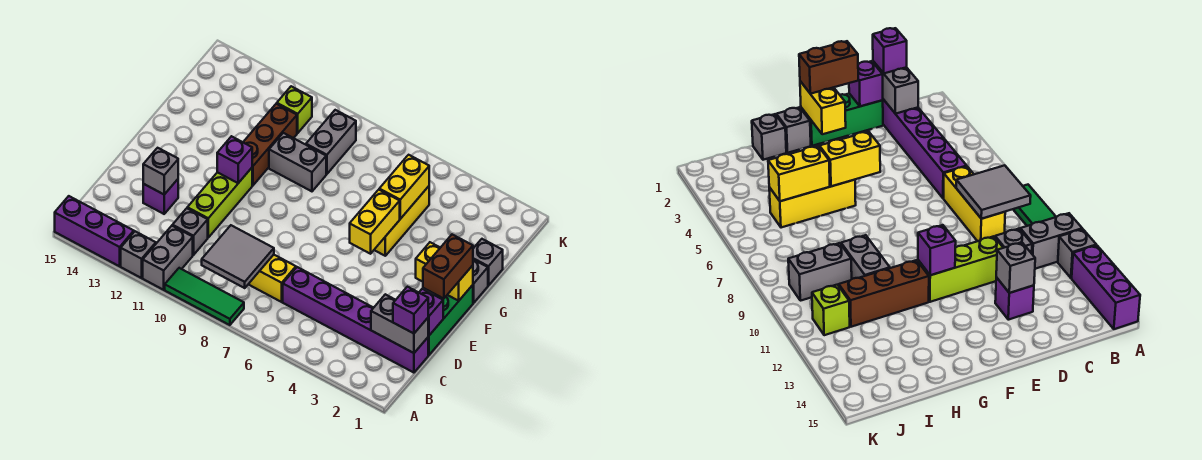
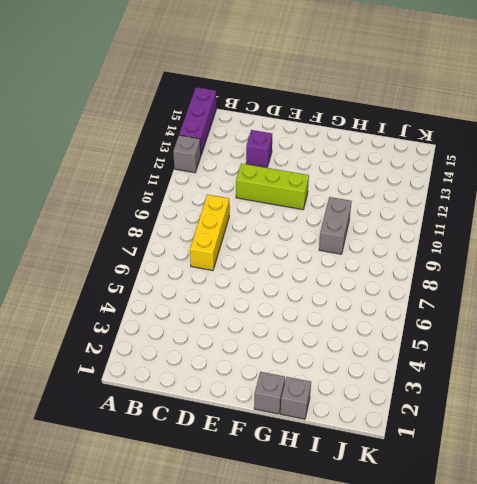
none -> green tile A8:A10 level 1
none -> grey brick A11:B11 level 1
none -> purple brick C1:C6 level 1

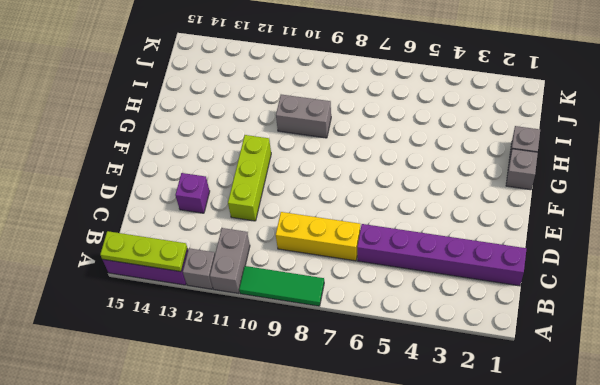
lime plate A13:A15 level 2 -> none
none -> grey brick C11 level 1
none -> green brick D1:F1 level 1
none -> yellow brick G5:I5 level 1

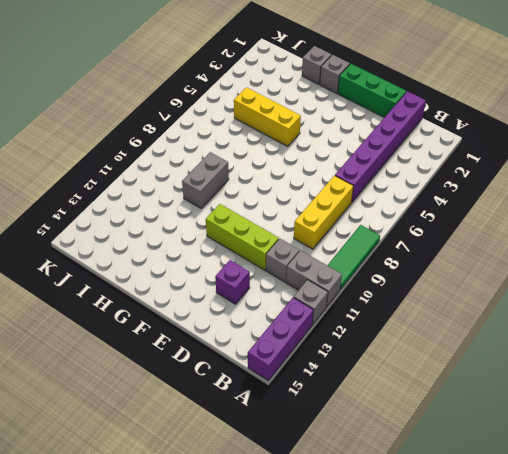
none -> brown brick G11:I11 level 1
none -> grey brick I9:J9 level 1
none -> lime brick J11 level 1

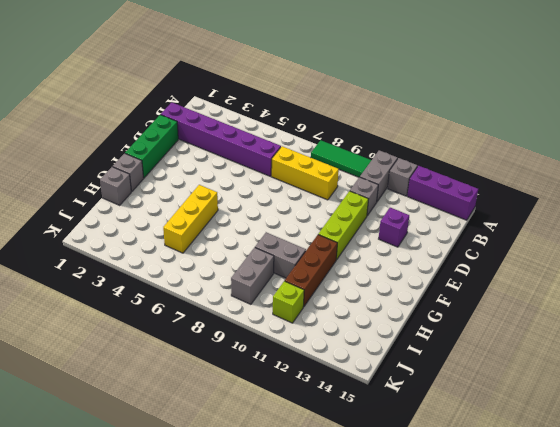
none -> grey tile B8:C9 level 2
none -> grey brick C1:C2 level 2
none -> purple brick D1 level 2

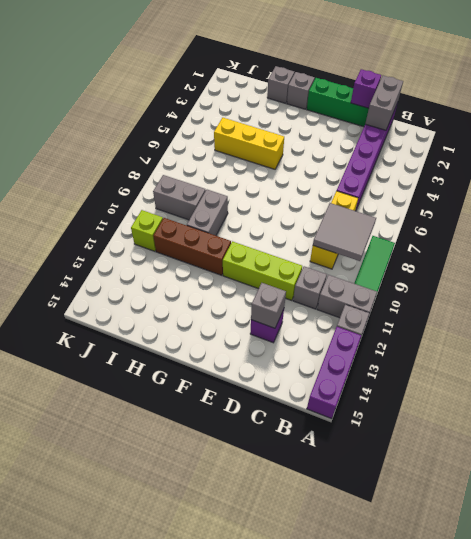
none -> yellow brick F1:F2 level 2
none -> yellow brick F5:G5 level 2
none -> purple brick F11 level 2

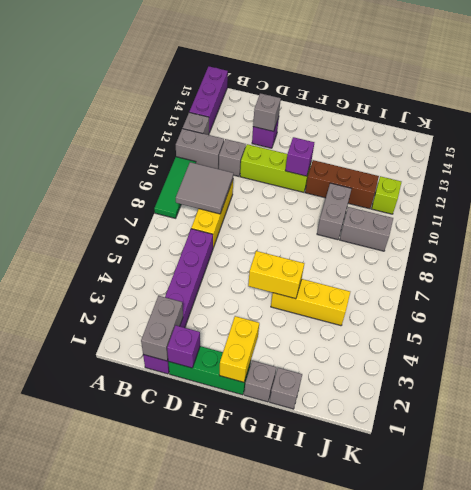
none -> yellow brick H5:I5 level 2
none -> purple brick C1 level 3
none -> brown brick E1:F1 level 3

